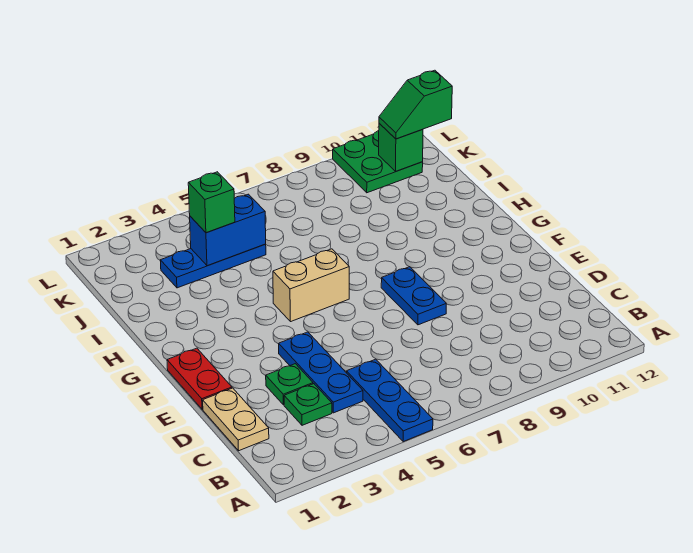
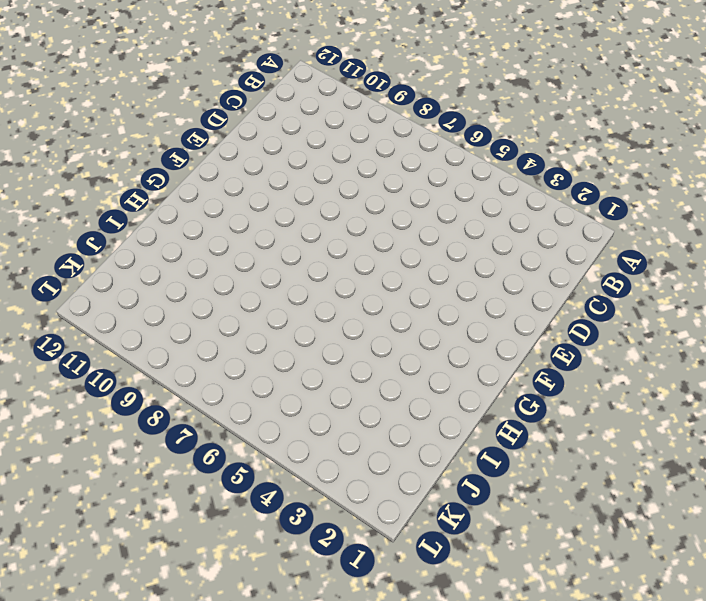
none -> blue plate A5:C5 level 1
none -> tan plate C1:D1 level 1
none -> green plate C3 level 1

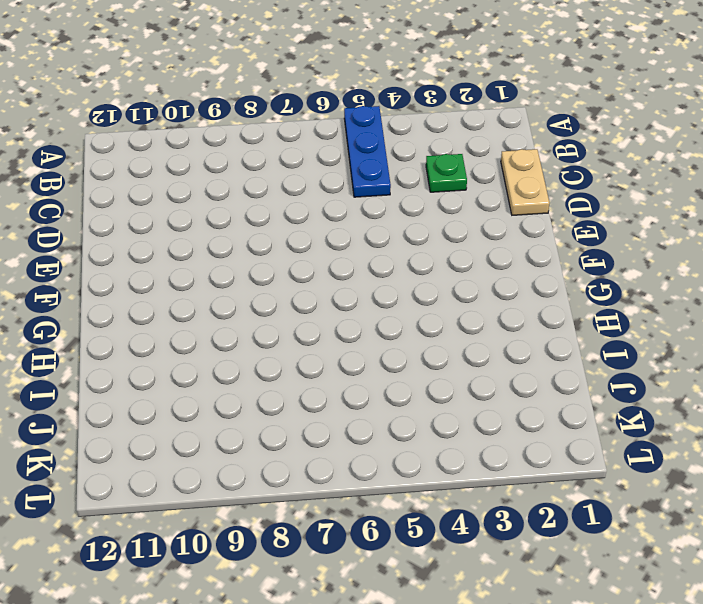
none -> blue plate C4:E4 level 1
none -> green plate D3 level 1
none -> red plate E1:F1 level 1

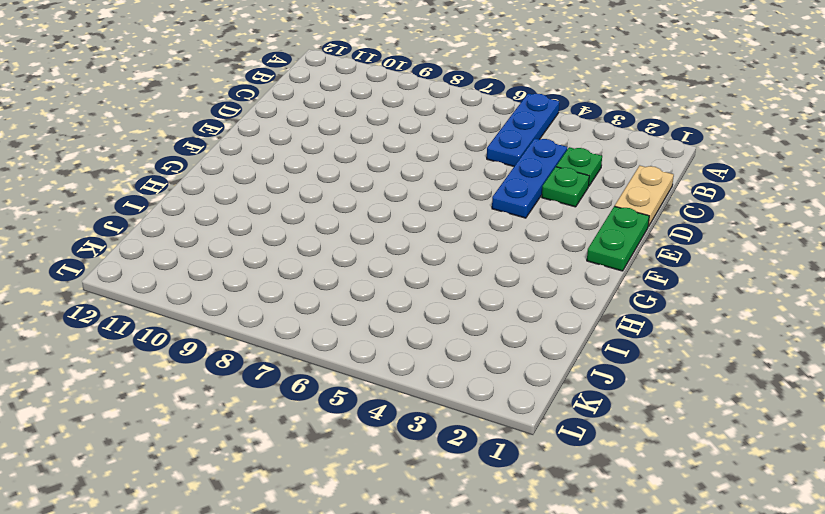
green plate E1:F1 level 1 -> red plate E1:F1 level 1
none -> blue plate E8:F8 level 1
none -> tan brick G5:G6 level 1
none -> blue plate J3:J5 level 1

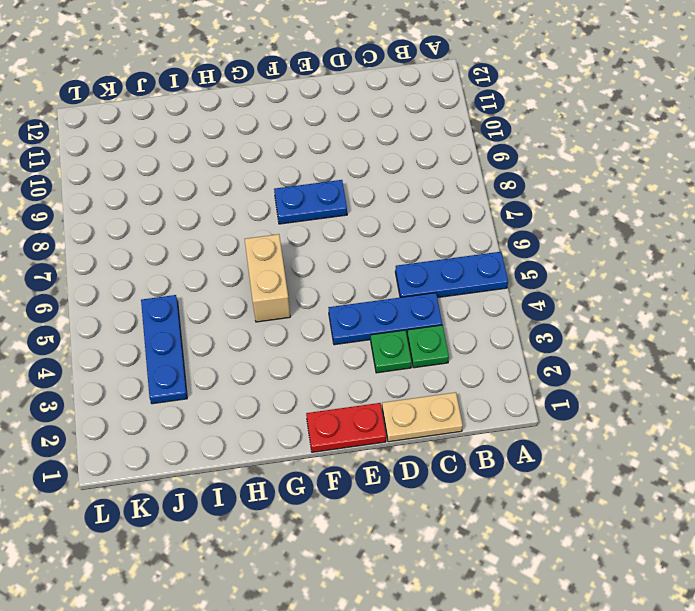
none -> green plate K10:L11 level 1
none -> blue brick J4:J5 level 2
none -> green brick K11 level 2

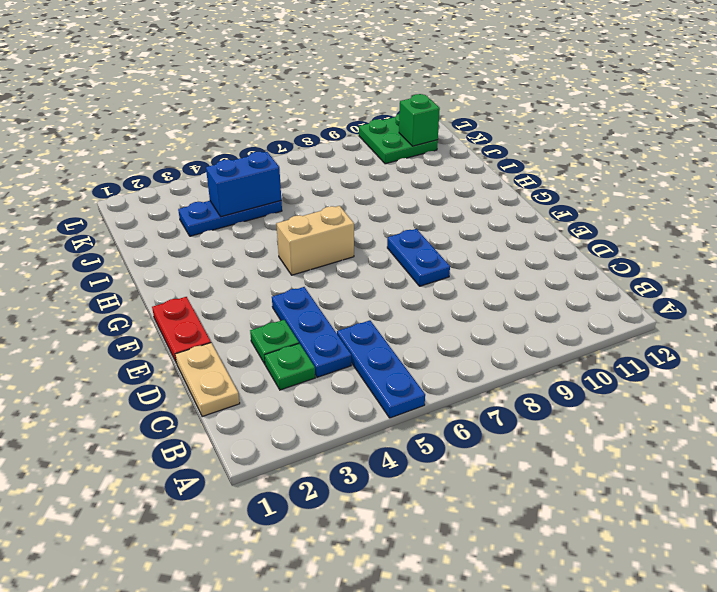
none -> green brick J4 level 3
none -> green slope K11:K12 level 3 top 12

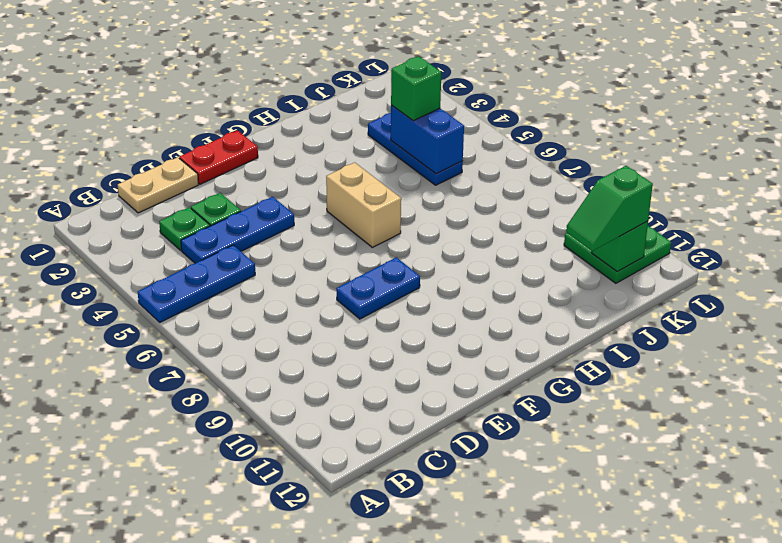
green slope J11:K11 level 3 top K -> green slope K11:K12 level 3 top 12

